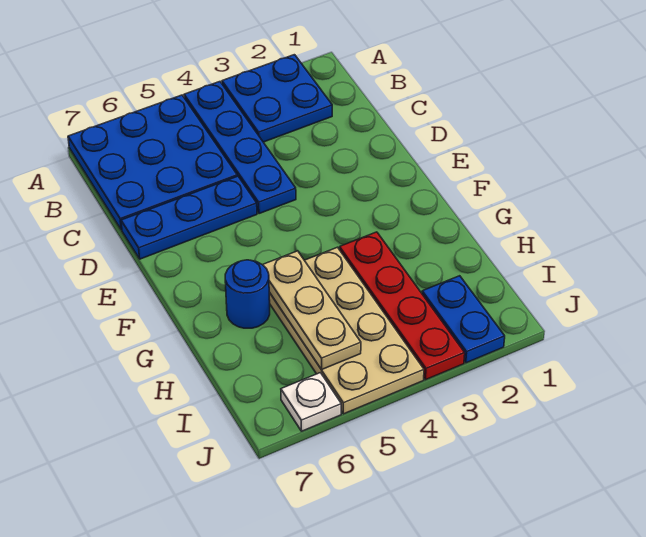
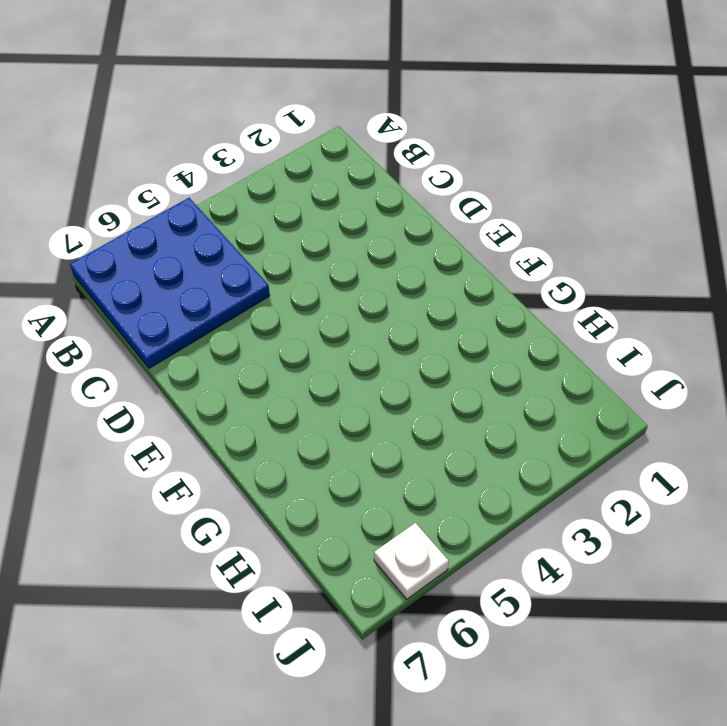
none -> blue plate A2:B3 level 1
none -> blue plate A4:D4 level 1

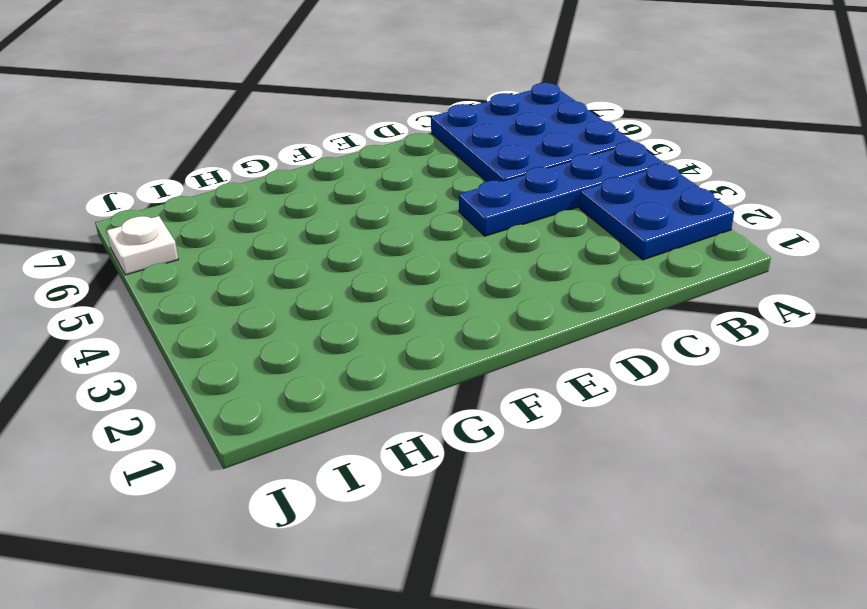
none -> blue plate D5:D7 level 1
none -> red plate G3:J3 level 1

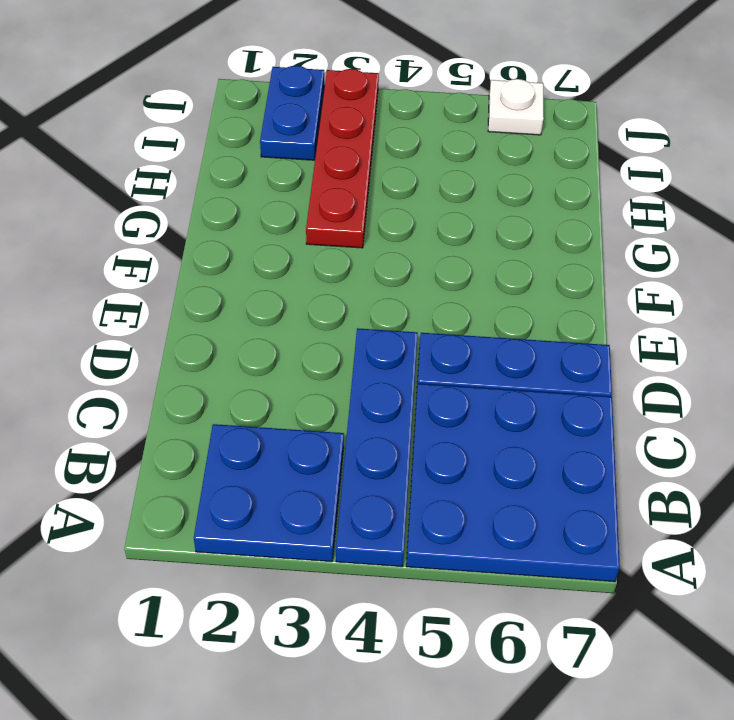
none -> tan plate G4:J5 level 1
none -> blue round brick G6 level 1

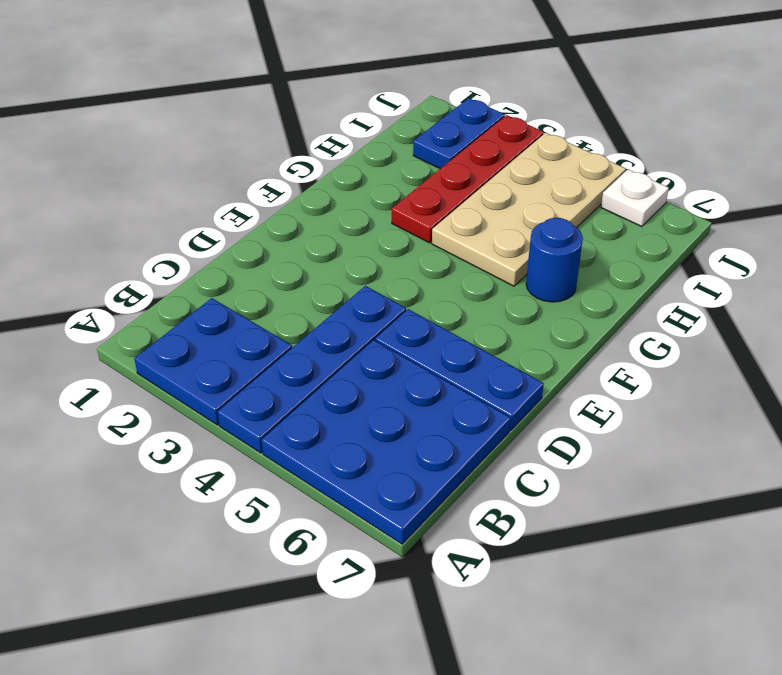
none -> tan plate G5:I5 level 2

